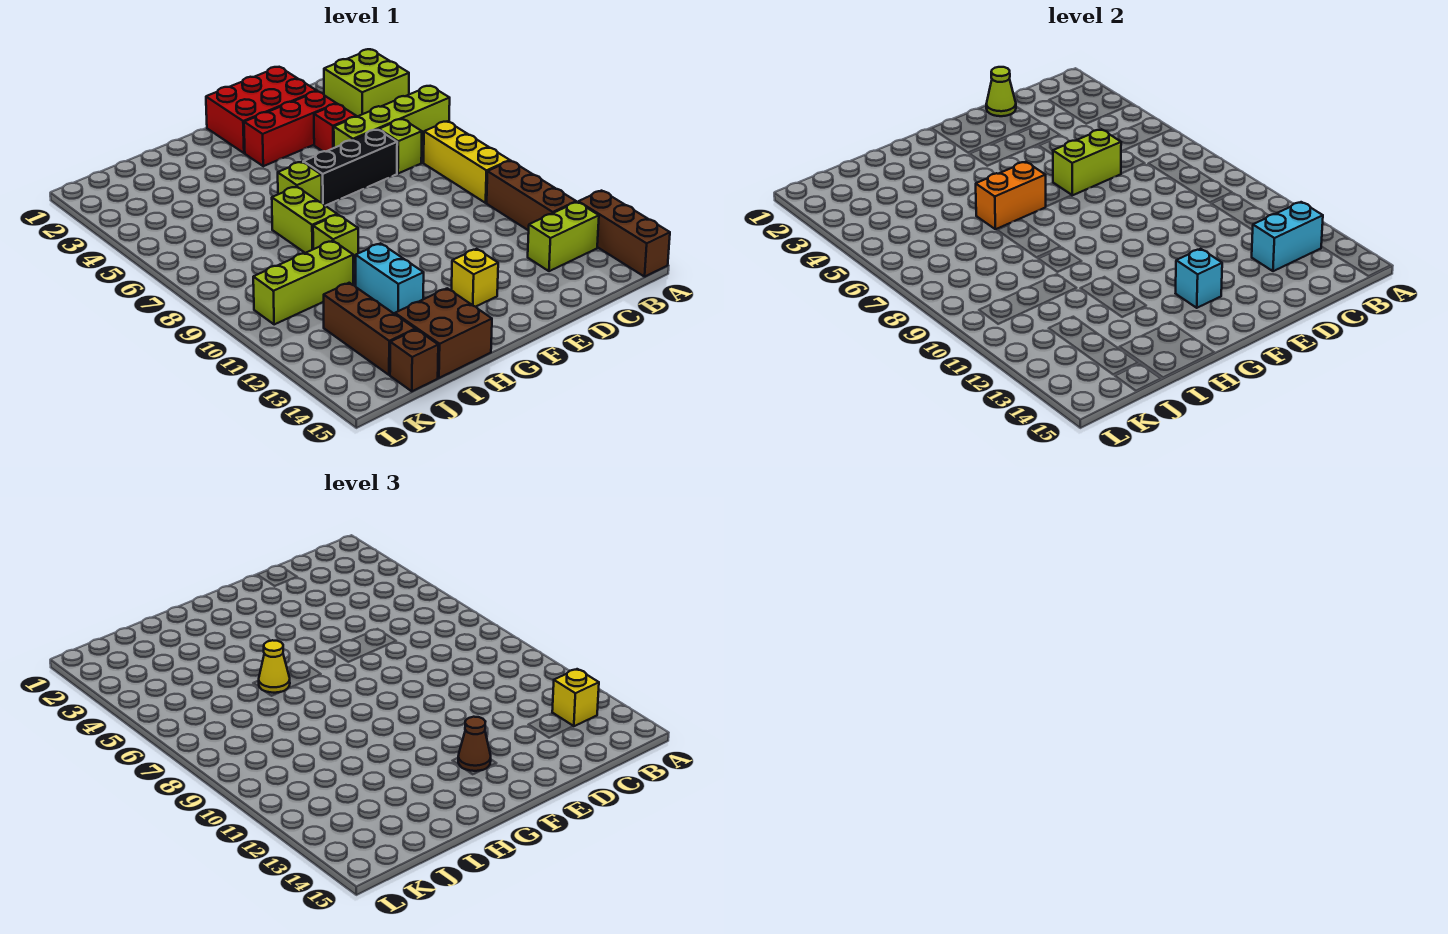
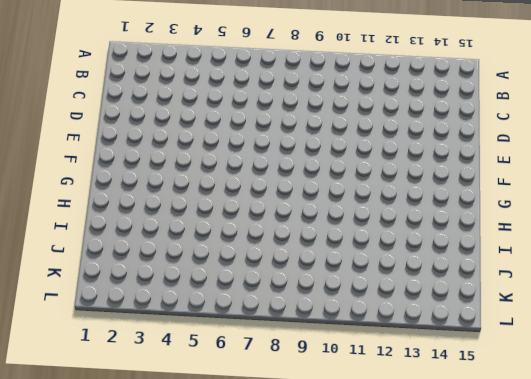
none -> lime brick A2:B3 level 1
none -> lime brick A5:D5 level 1
none -> brown brick A13:A15 level 1

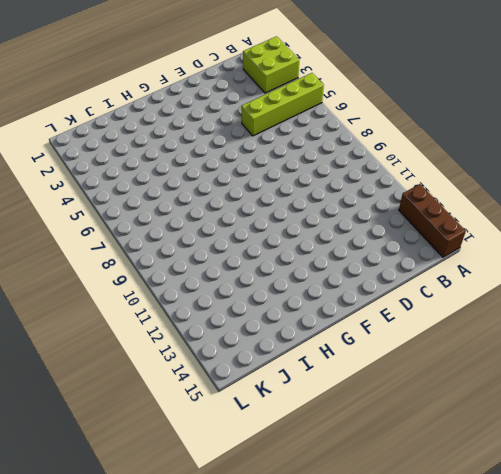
none -> yellow brick B7:B9 level 1
none -> brown brick B10:B12 level 1
none -> lime brick B13:C13 level 1

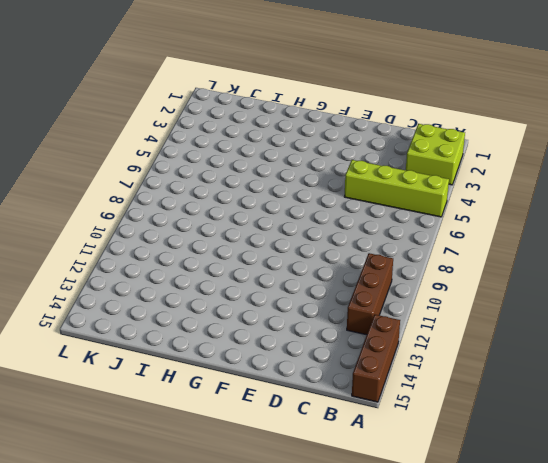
none -> yellow brick B7:B9 level 1
none -> lime brick B13:C13 level 1
none -> lime brick C6 level 1

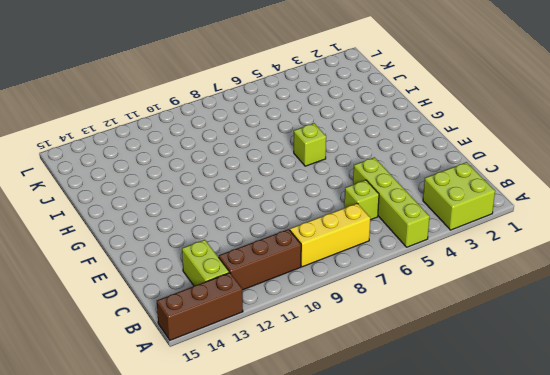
none -> red brick D1:F2 level 1
none -> red brick D3:F3 level 1
none -> red brick D4 level 1

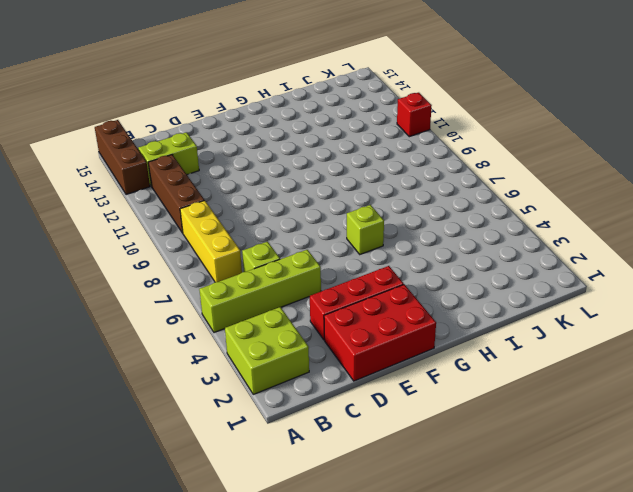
red brick L11 level 1 -> red brick D4 level 1
none -> black brick D6:F6 level 1
none -> yellow brick F13 level 1
none -> lime brick H7:H8 level 1

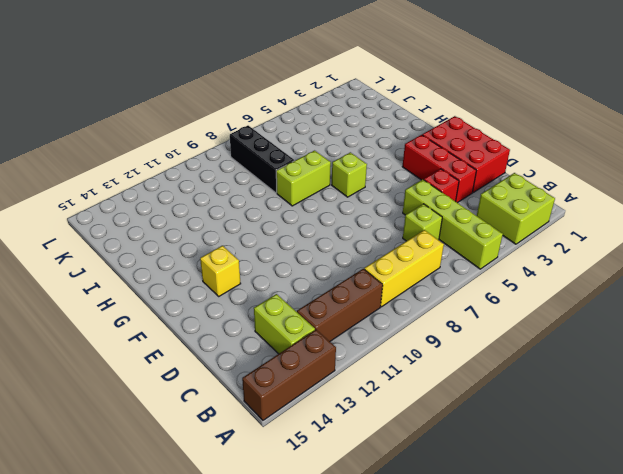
black brick I8:K8 level 1 -> black brick D6:F6 level 1
none -> lime brick H9 level 1
none -> cyan brick H11:H12 level 1
none -> brown brick H14:I15 level 1

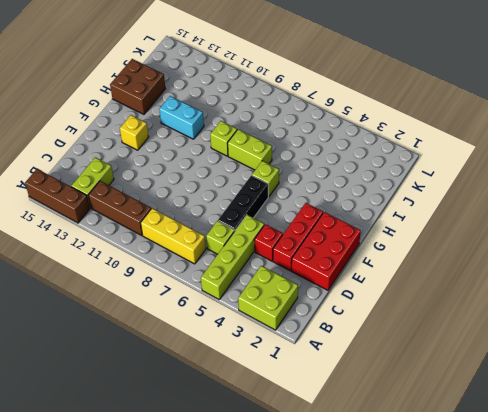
none -> lime brick I10:K10 level 1
none -> brown brick J12:J14 level 1
none -> brown brick J15 level 1

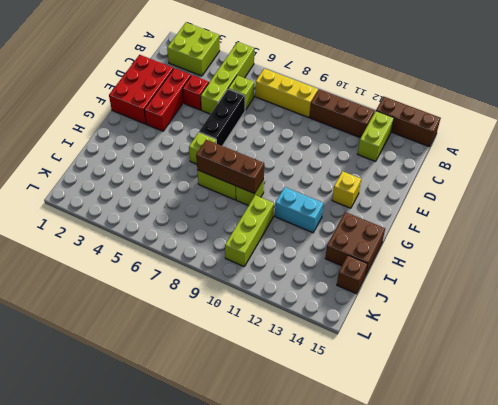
brown brick H7:H9 level 2 -> brown brick J12:J14 level 1
none -> cyan brick B13:C13 level 2
none -> lime cone D1 level 2
none -> lime brick D6:E6 level 2

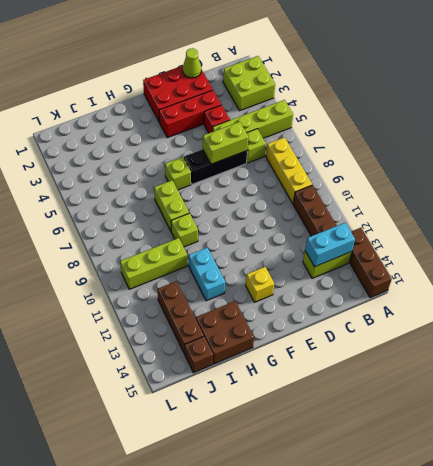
none -> cyan brick F13 level 2
none -> orange brick G6:H6 level 2
none -> yellow brick B13 level 3

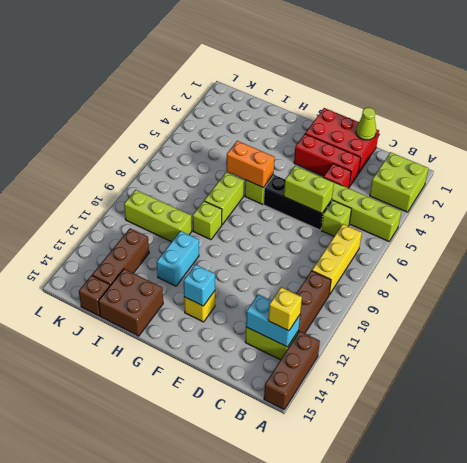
none -> brown cone F13 level 3
none -> yellow cone H6 level 3

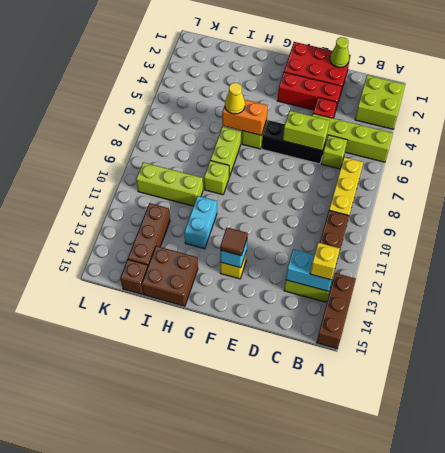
brown tile F13 level 3 -> brown cone F13 level 3

